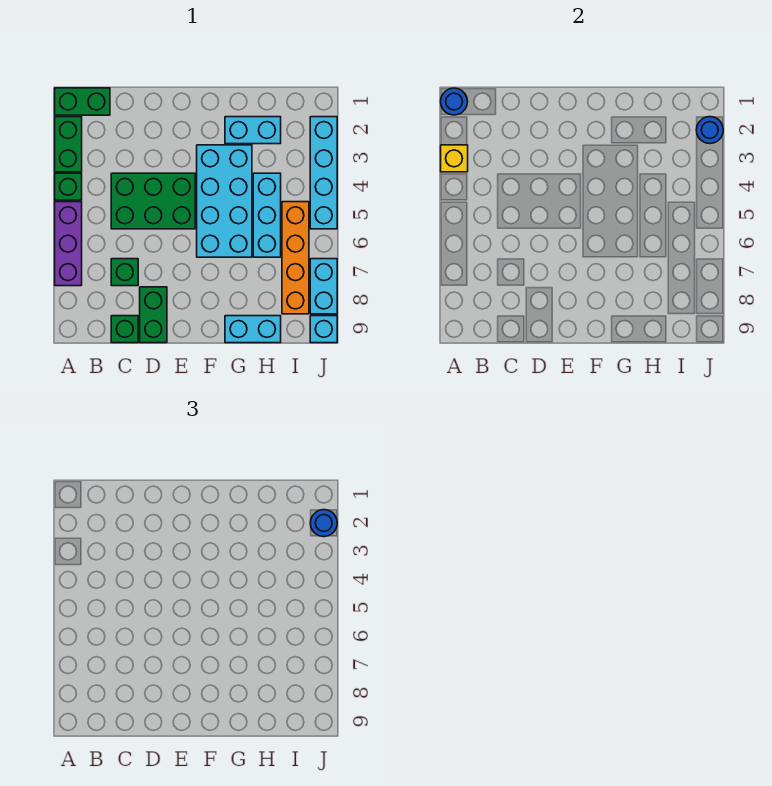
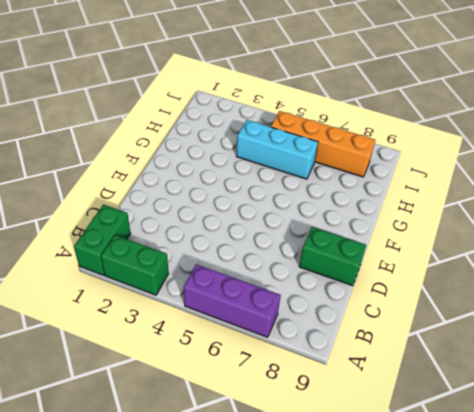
none -> green brick A4 level 1
none -> green brick C4:E5 level 1
none -> green brick C7 level 1

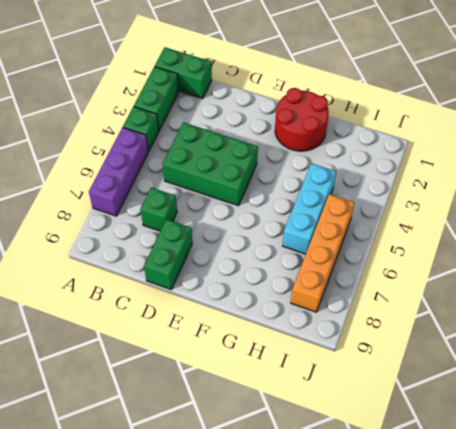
red round brick F1:G2 level 1 -> cyan brick G2:H2 level 1
none -> green brick C9 level 1
none -> cyan brick F3:G6 level 1
none -> cyan brick G9:H9 level 1

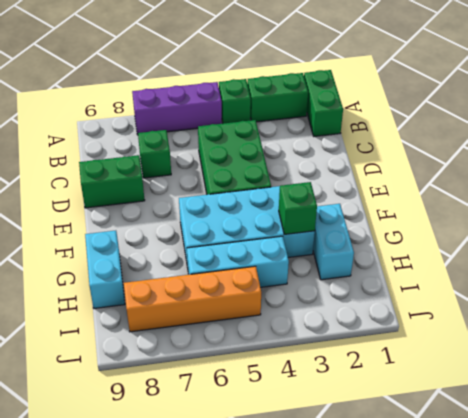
green brick G3 level 2 -> green brick C9 level 1
none -> cyan brick J2:J5 level 1
none -> cyan brick J7:J8 level 1
none -> cyan brick J9 level 1

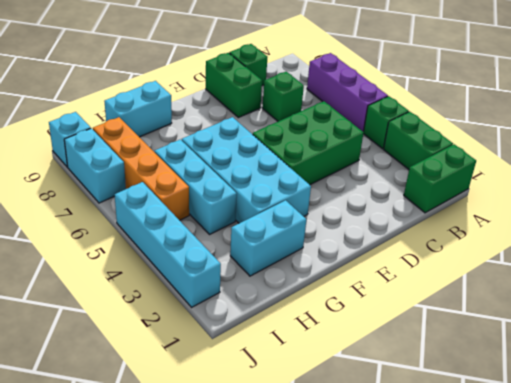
none -> blue round brick A1 level 2
none -> yellow brick A3 level 2
none -> blue round brick J2 level 2

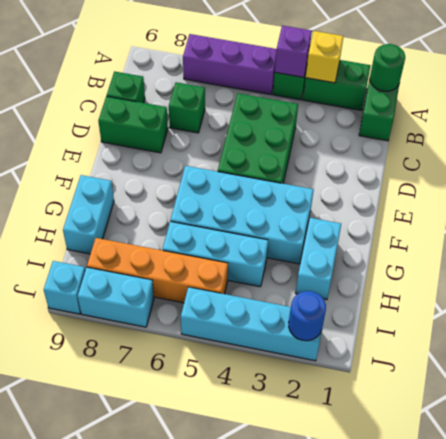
green round brick A1 level 2 -> blue round brick A1 level 2
purple brick A4 level 2 -> none
none -> blue round brick J2 level 3

